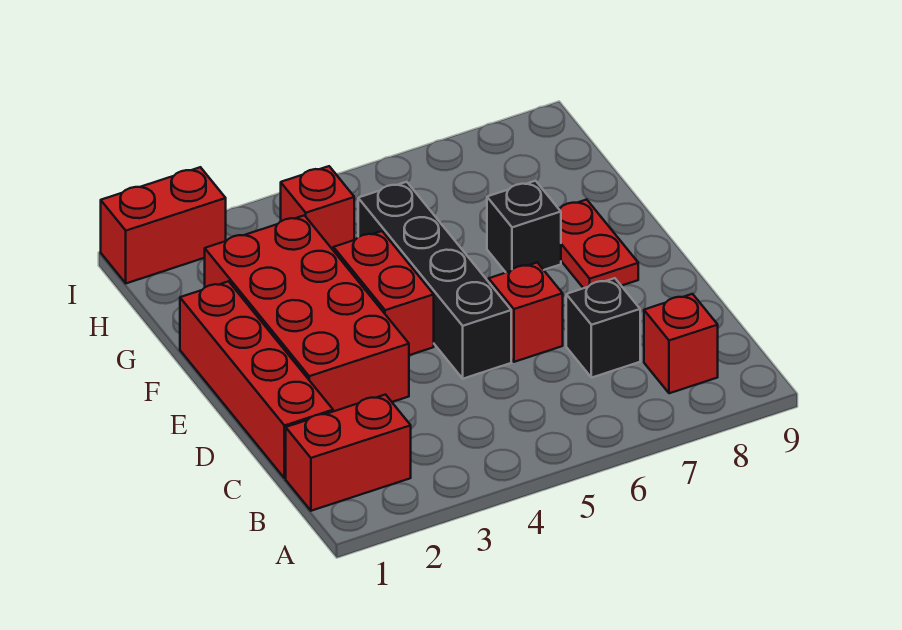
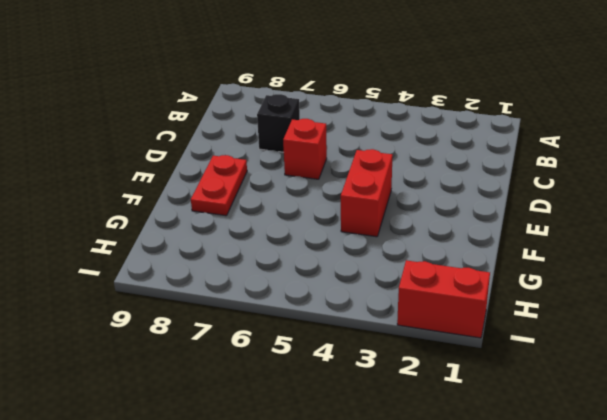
none -> red brick B1:B2 level 1
none -> red brick B8 level 1
none -> red brick C1:F1 level 1

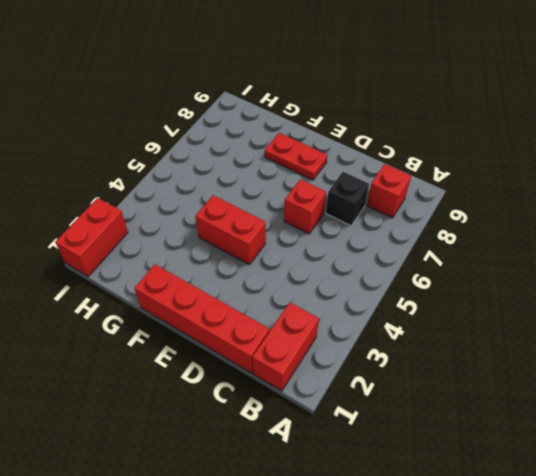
none -> red brick D2:G3 level 1
none -> black brick D5:G5 level 1
none -> black brick F7 level 1

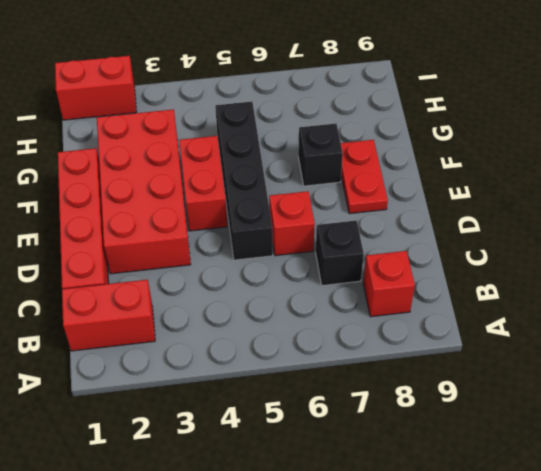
none -> red brick H4 level 1

